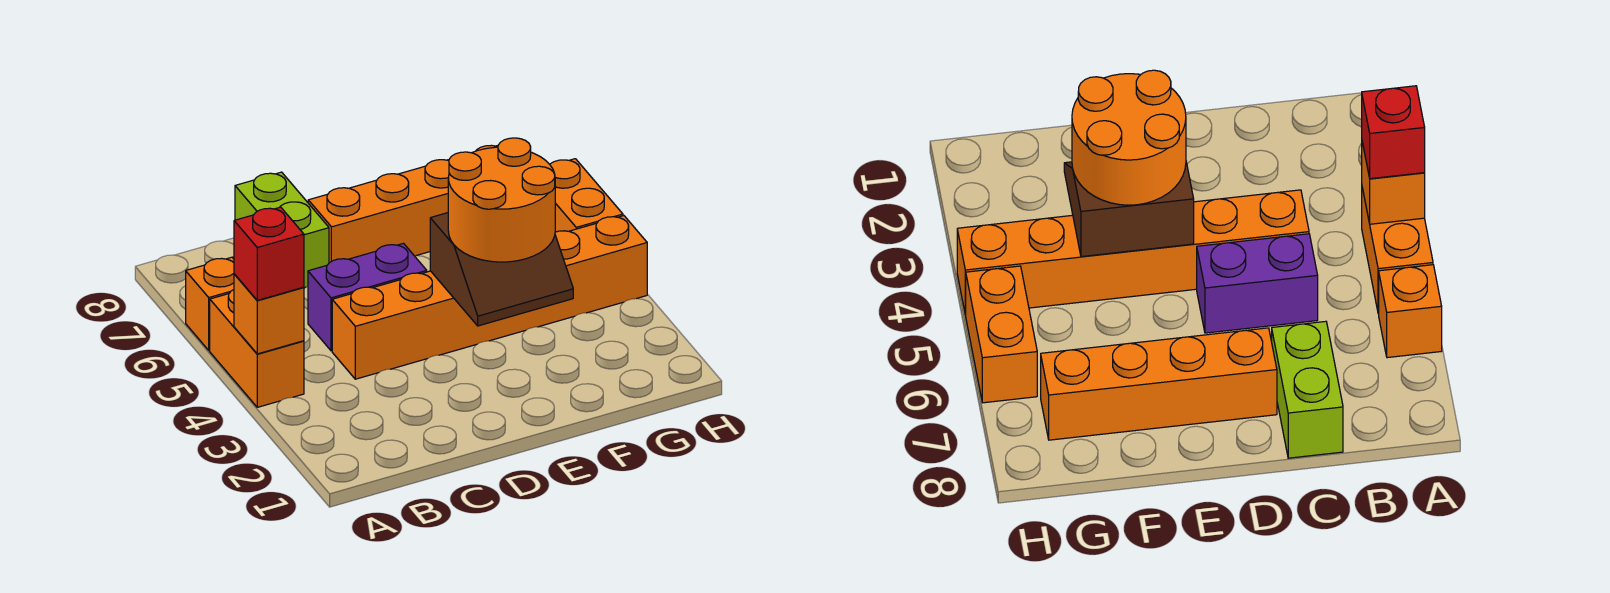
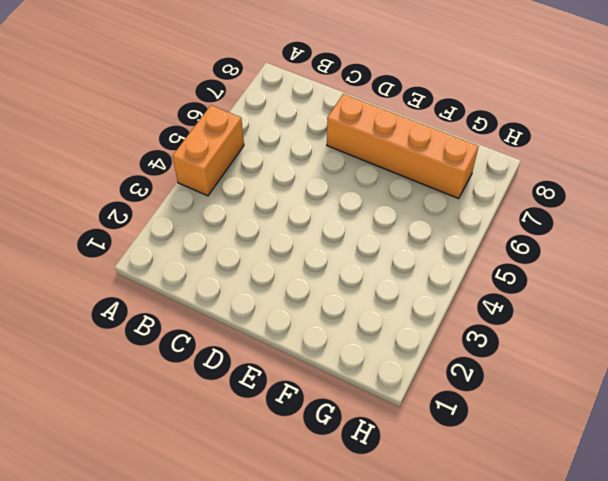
none -> orange brick A6 level 1
none -> orange brick C4:H4 level 1

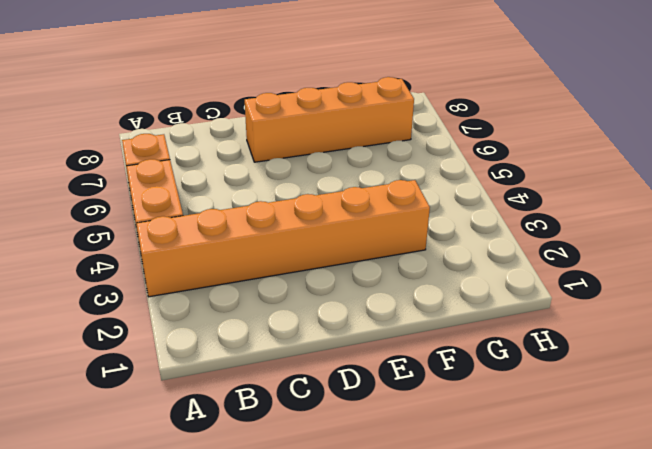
orange brick A3:F3 level 1 -> orange brick C4:H4 level 1
none -> purple brick C5:D5 level 1
none -> lime brick C7:C8 level 1

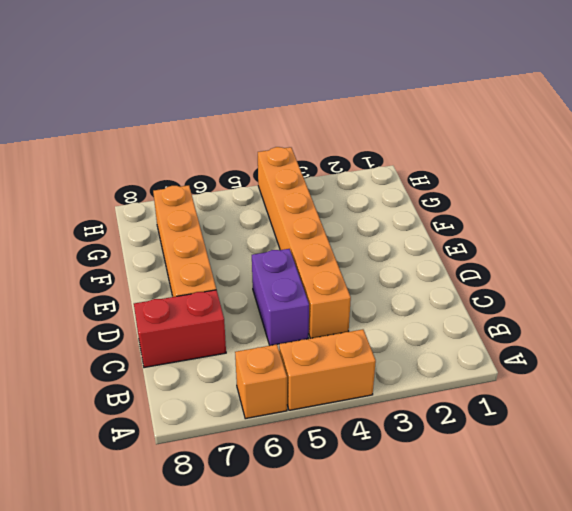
red brick C7:C8 level 1 -> lime brick C7:C8 level 1
none -> orange brick H5:H6 level 1
none -> orange brick A4 level 2

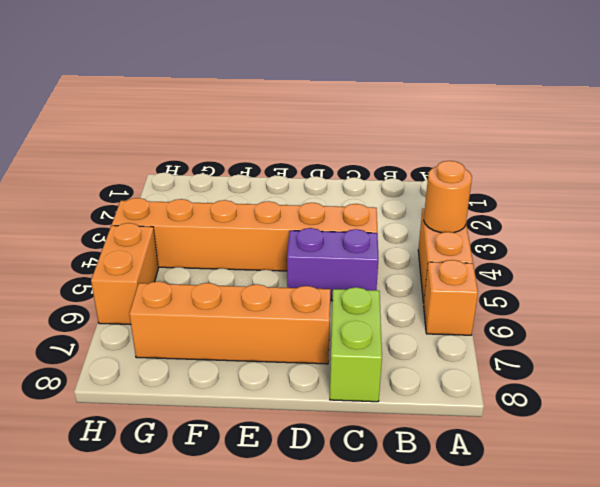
orange round brick A4 level 2 -> orange brick A4 level 2
none -> brown slope E3:F4 level 2 top 4
none -> red brick A4 level 3

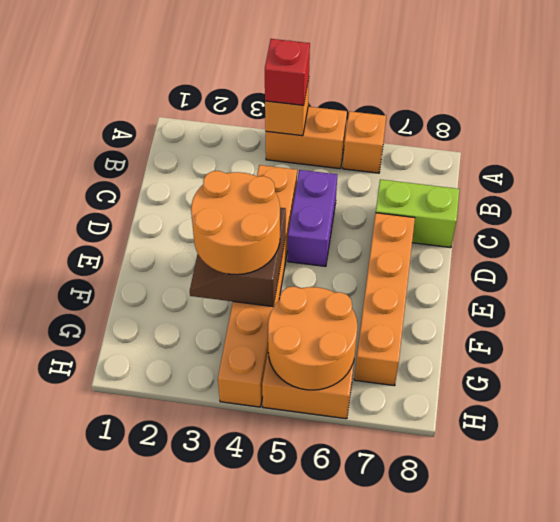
orange round brick G5:H6 level 2 -> none

